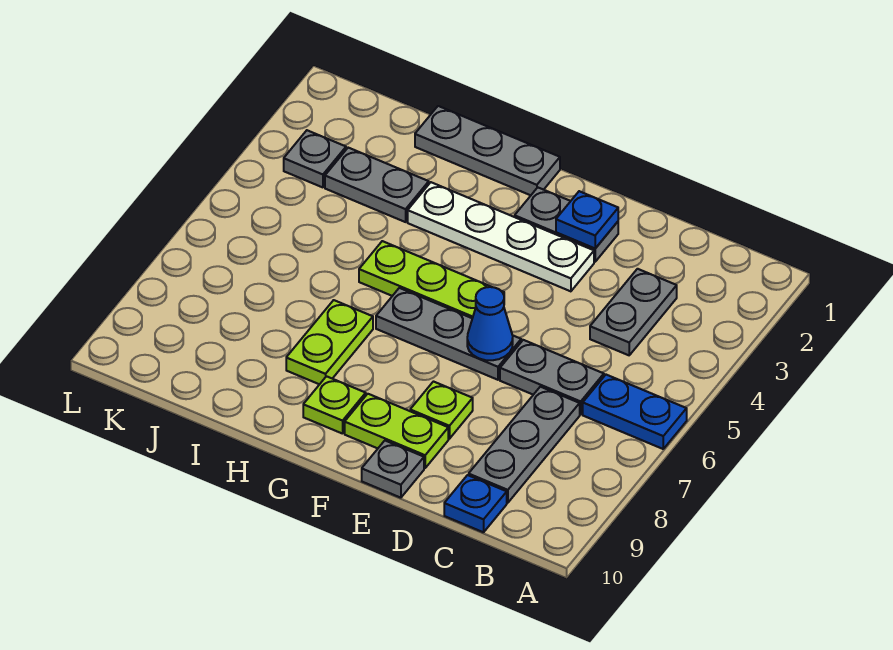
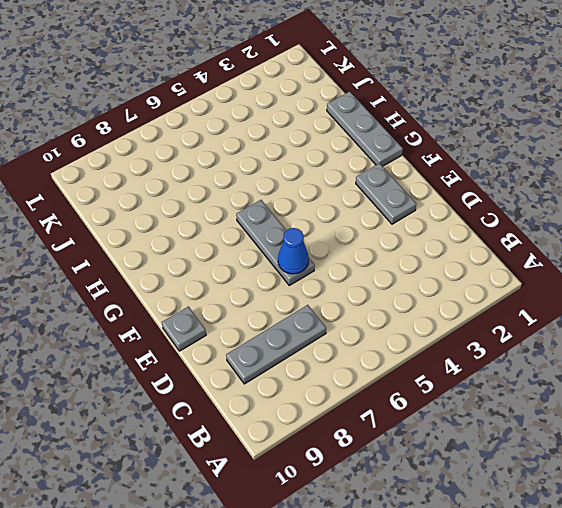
none -> blue plate A6:B6 level 1
none -> grey plate C3:C4 level 1
none -> grey plate C6:D6 level 1

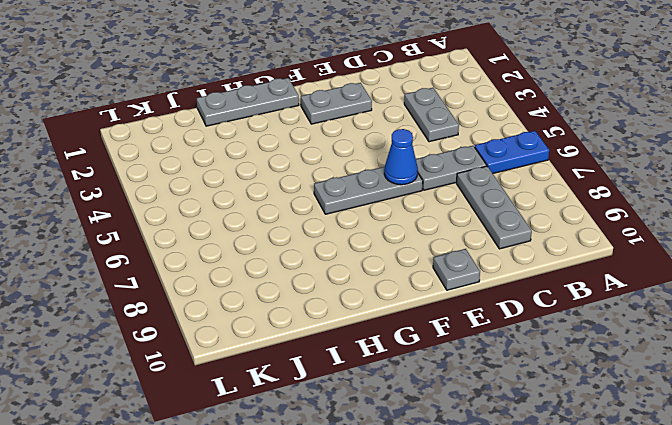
none -> blue plate C10 level 1
none -> white plate E3:H3 level 1
none -> lime plate E8 level 1

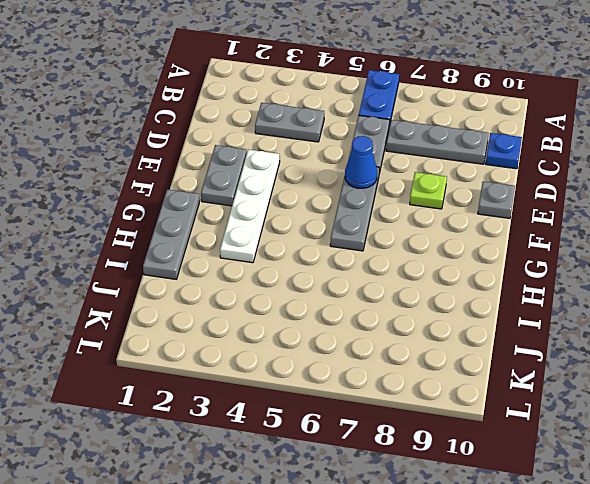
none -> lime plate E9:F9 level 1
none -> lime plate F5:H5 level 1
none -> lime plate G9 level 1

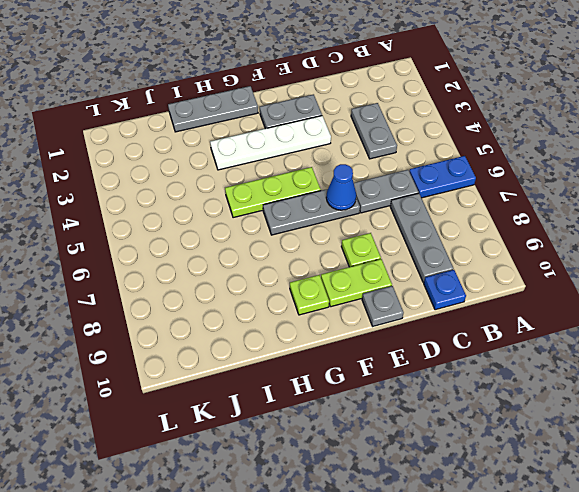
none -> lime plate H7:H8 level 1
none -> grey plate I3:J3 level 1
none -> grey plate K3 level 1

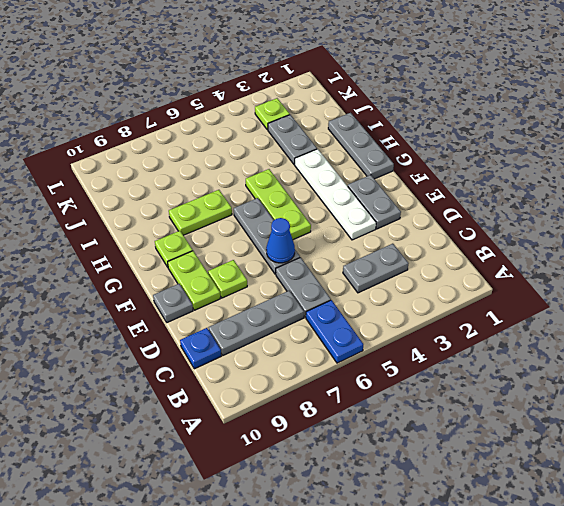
lime plate K3 level 1 -> grey plate K3 level 1
none -> blue plate E2 level 2

